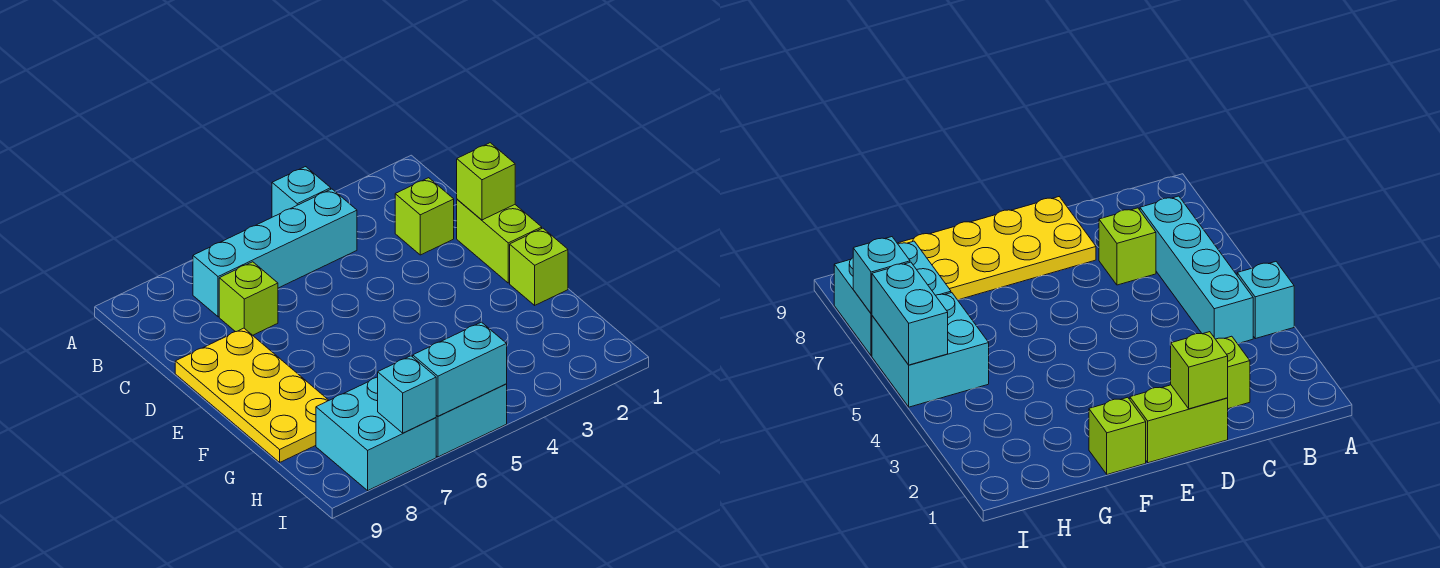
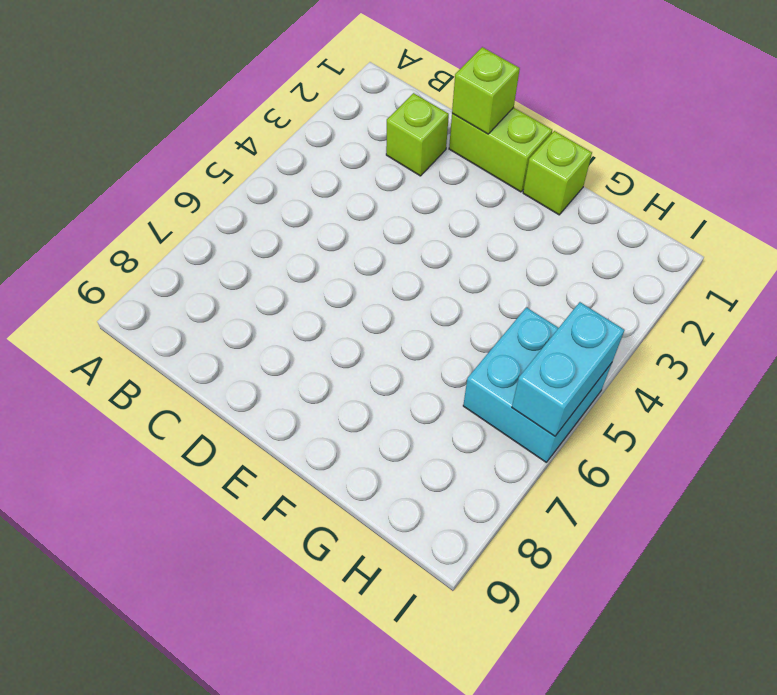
none -> cyan brick A4 level 1
none -> cyan brick B4:B7 level 1
none -> lime brick C7 level 1

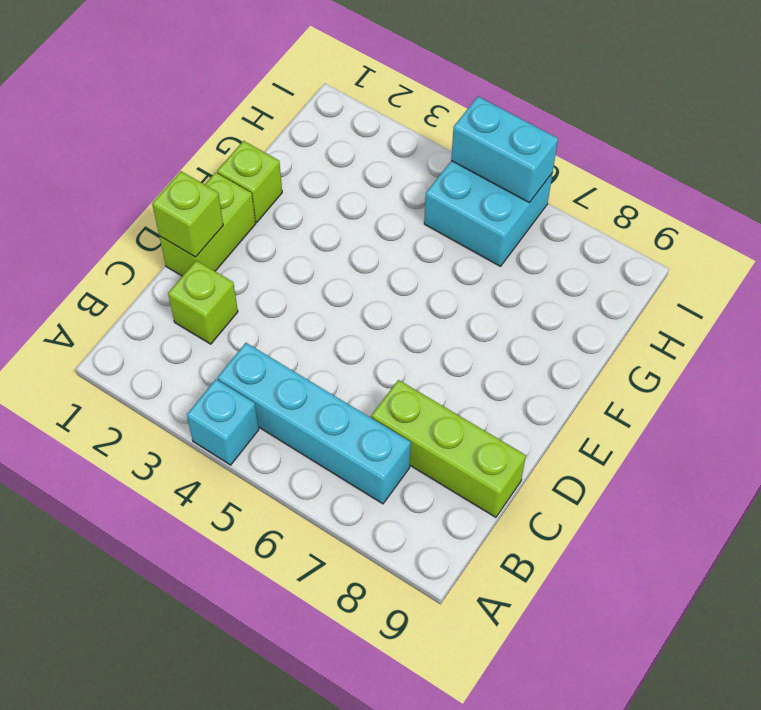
lime brick C7:C9 level 1 -> lime brick C7 level 1
none -> yellow plate D8:G9 level 1
none -> cyan brick H7:I8 level 1
none -> cyan brick I7 level 2

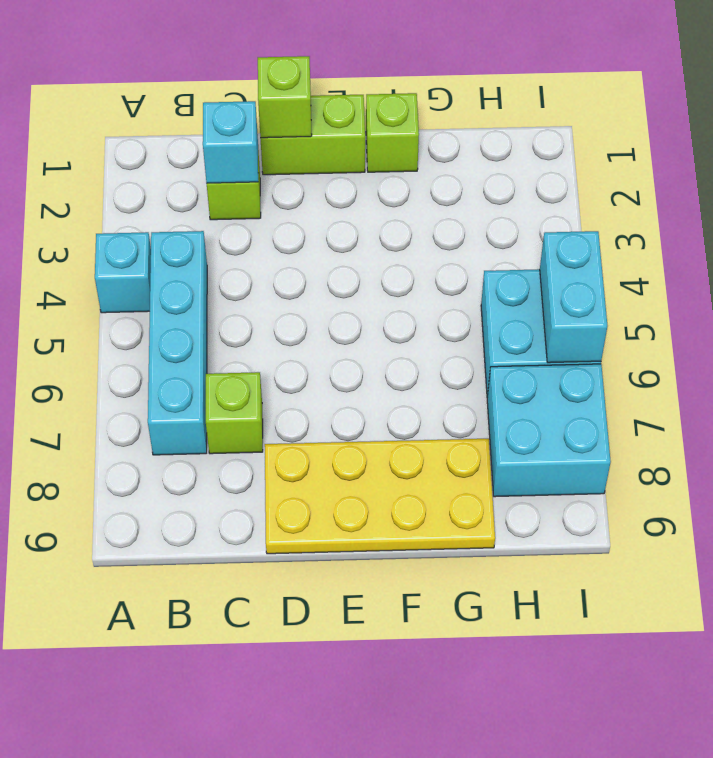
cyan brick C2 level 2 -> cyan brick I7 level 2

